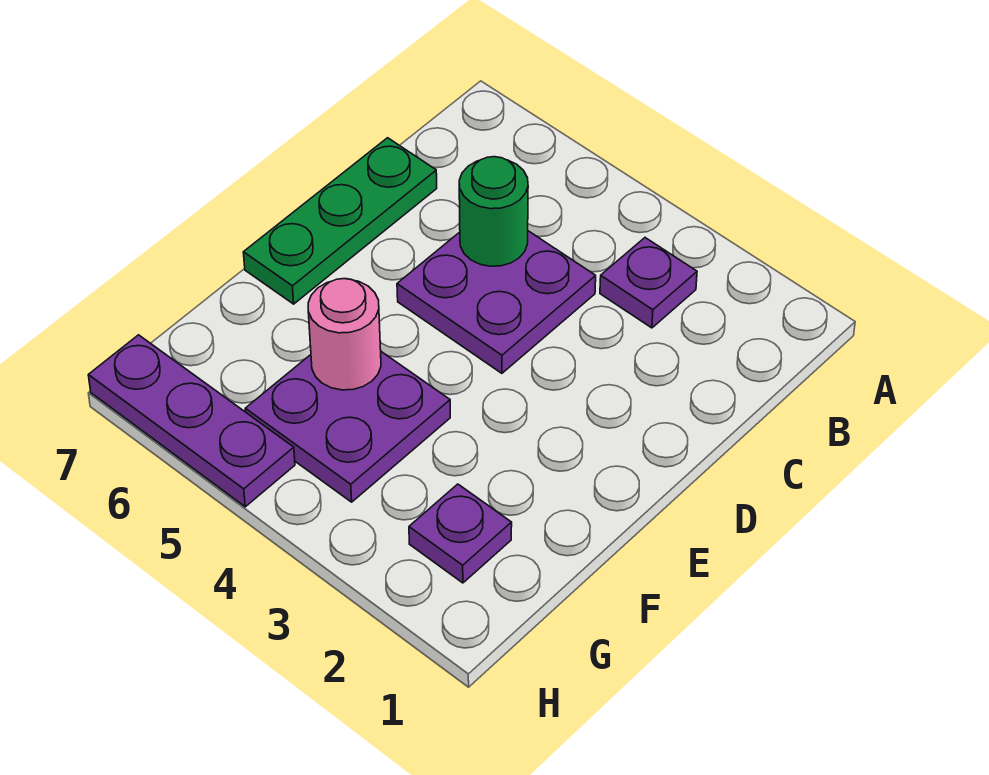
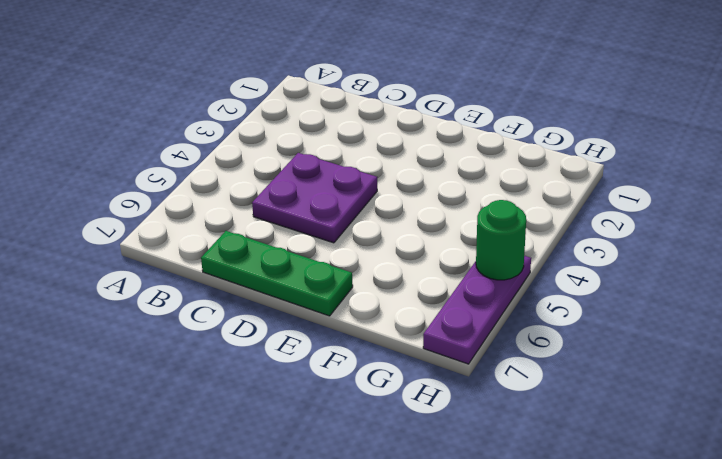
green round brick H5 level 2 -> green round brick C5 level 2
none -> purple plate B3 level 1
none -> purple plate F4:G5 level 1

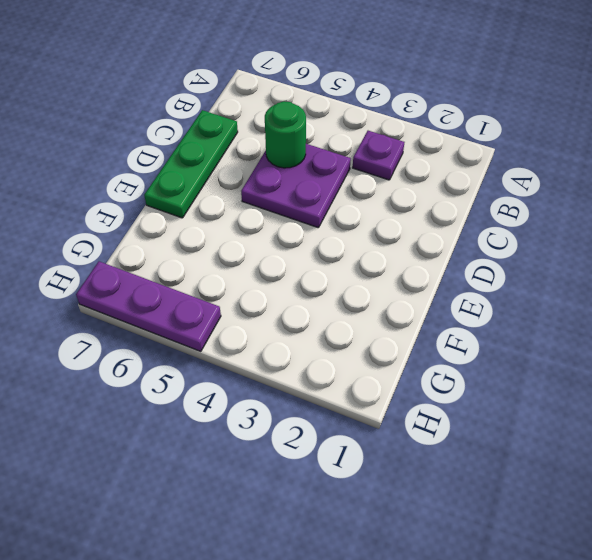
none -> purple plate F4:G5 level 1
none -> purple plate G2 level 1

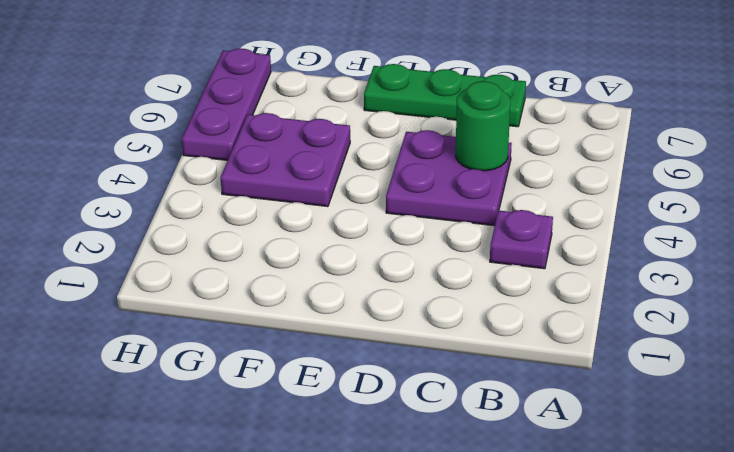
none -> purple plate G2 level 1
none -> pink round brick F5 level 2

